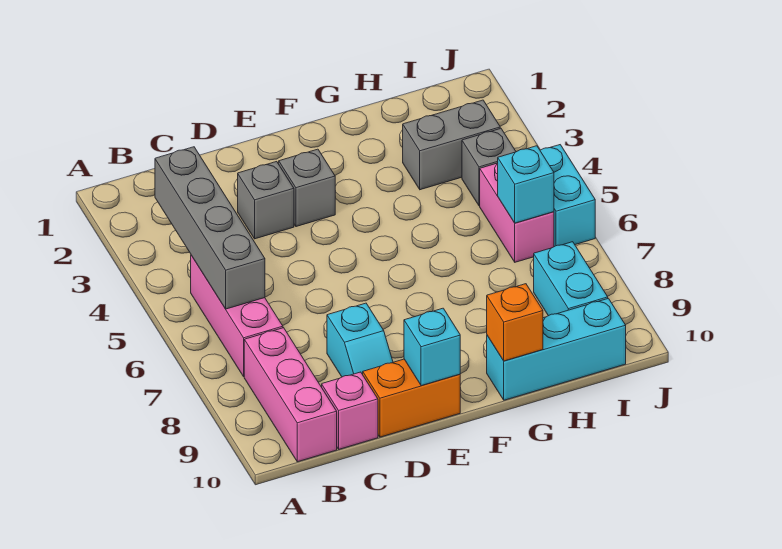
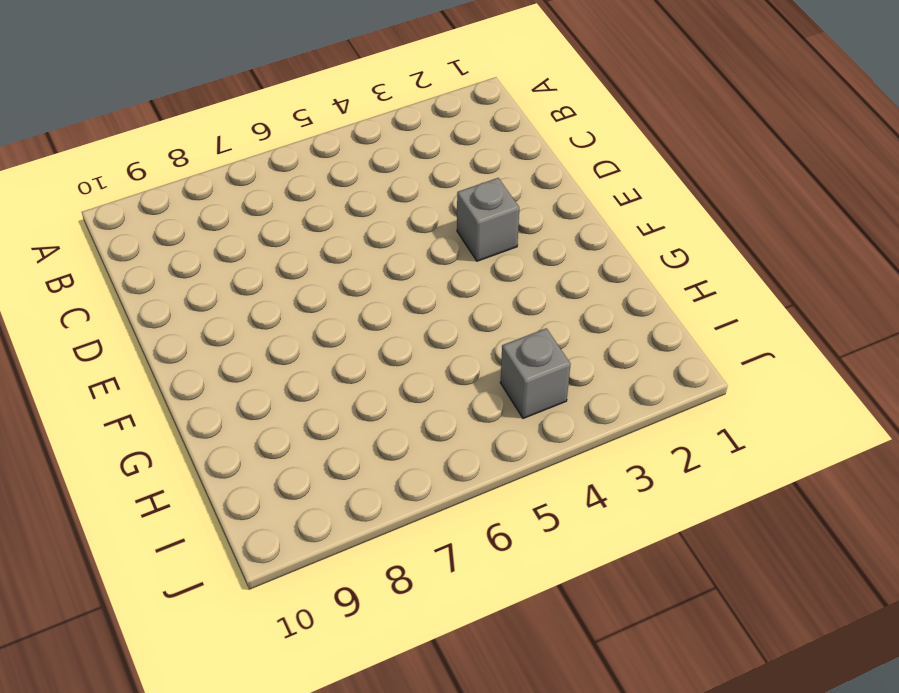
none -> pink brick B5:B7 level 1
none -> pink brick B8:B10 level 1
none -> pink brick C10 level 1

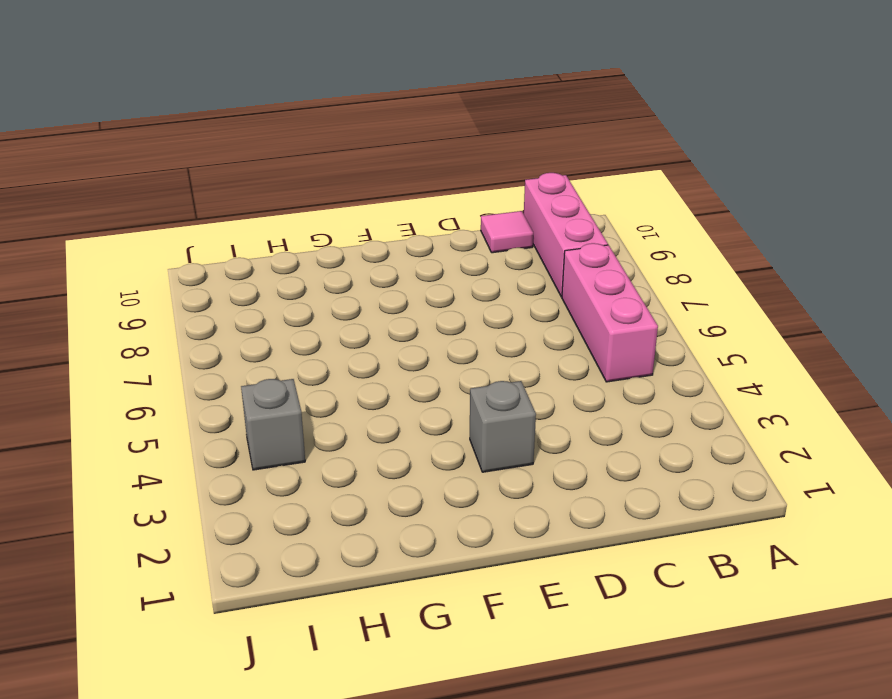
pink tile C10 level 1 -> pink brick C10 level 1
none -> grey brick D3 level 1
none -> cyan slope D8:D9 level 1 top 8
none -> orange brick D10:E10 level 1

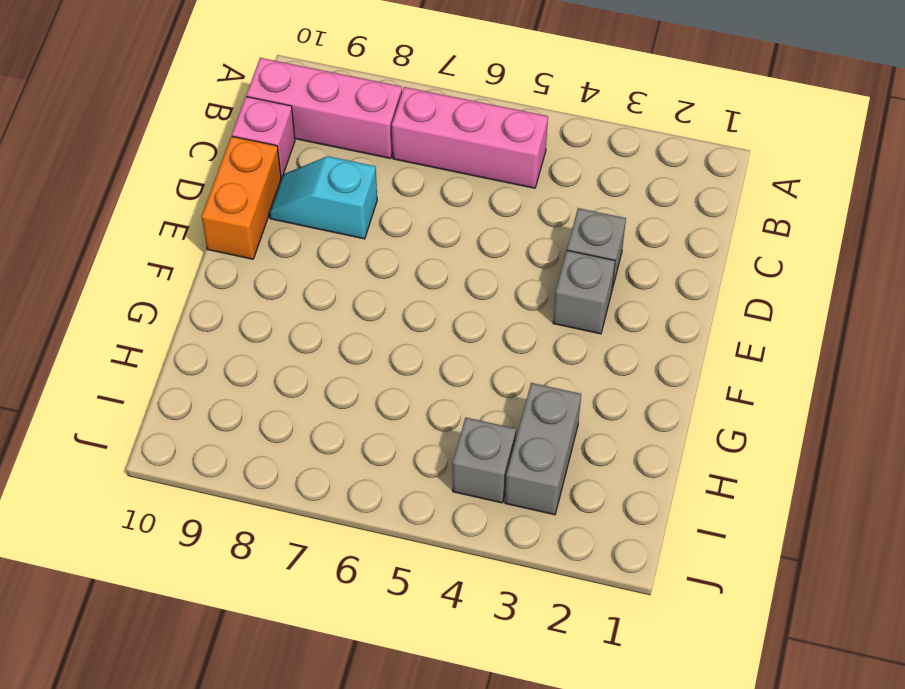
none -> cyan brick G10:I10 level 1
none -> pink brick I5:I6 level 1
none -> cyan brick I8:I9 level 1

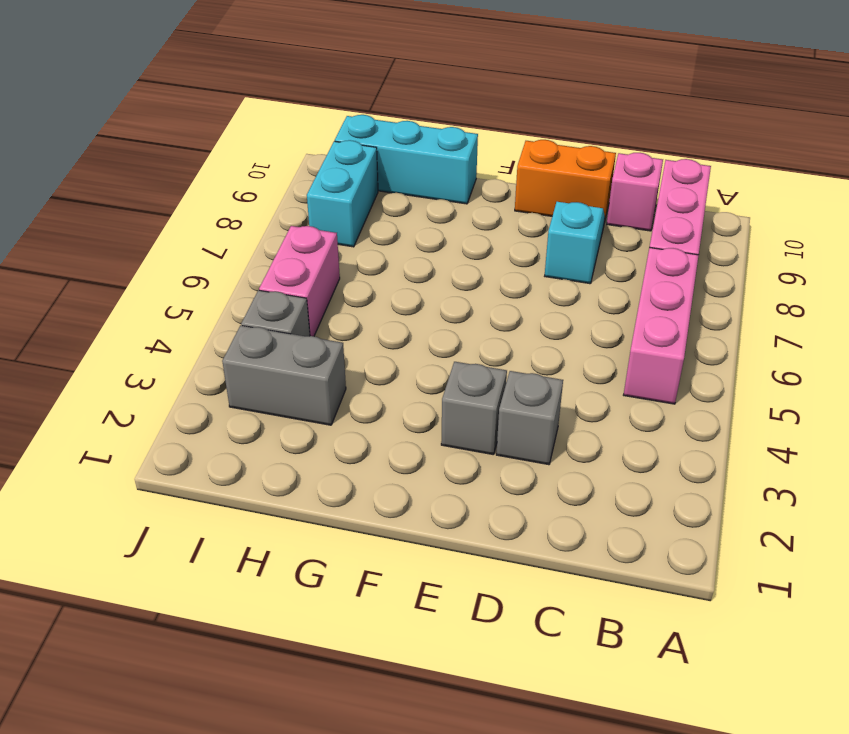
none -> cyan brick J5:J6 level 1
none -> grey brick B3:B6 level 2
none -> cyan brick E10 level 2

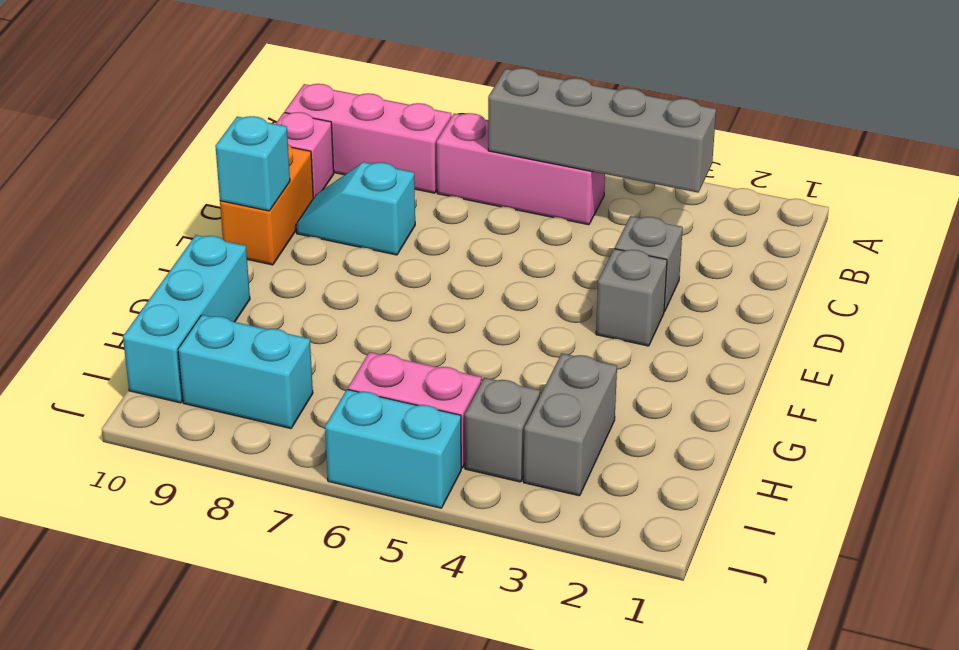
none -> orange brick G10 level 2
none -> cyan brick I6 level 2

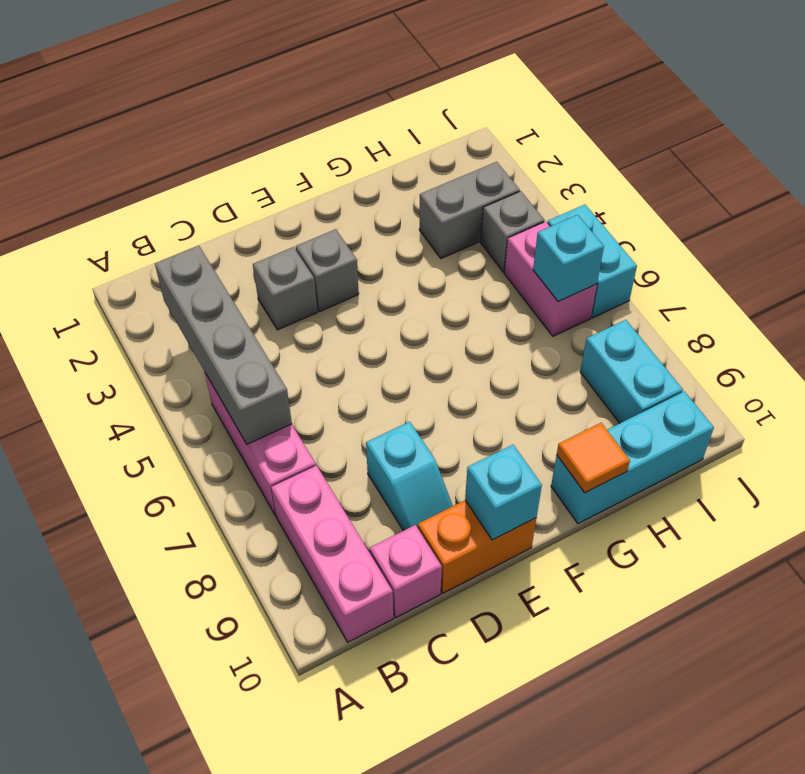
orange tile G10 level 2 -> orange brick G10 level 2

